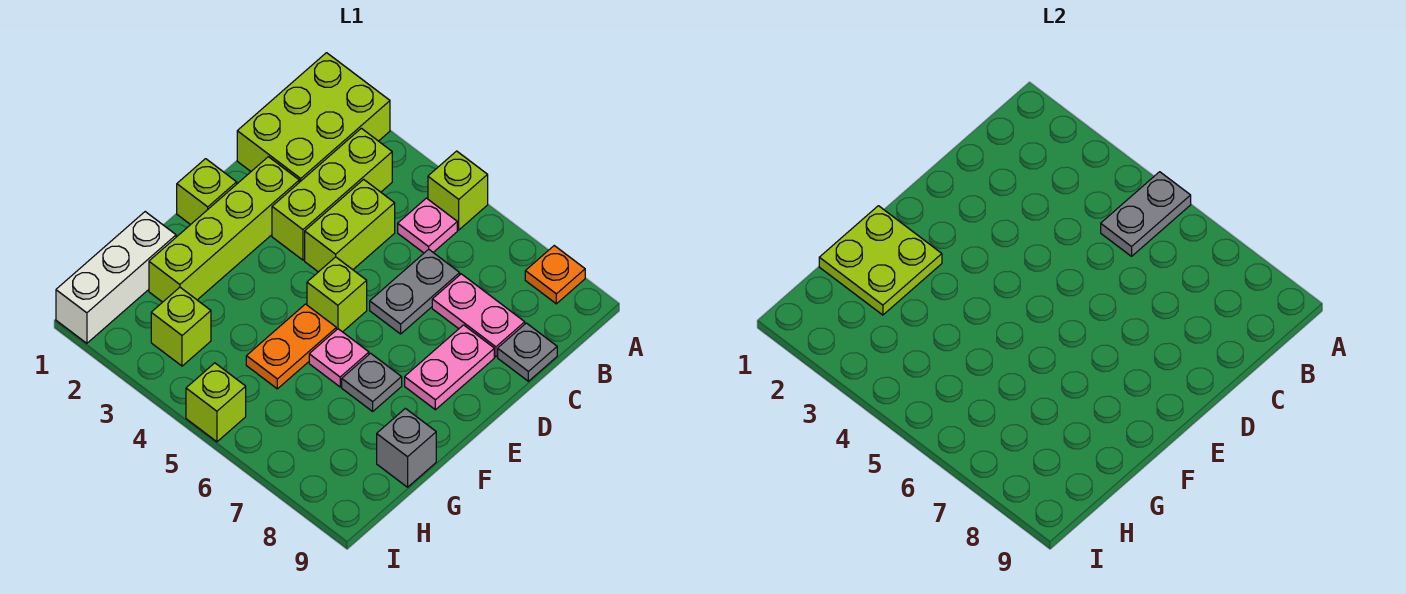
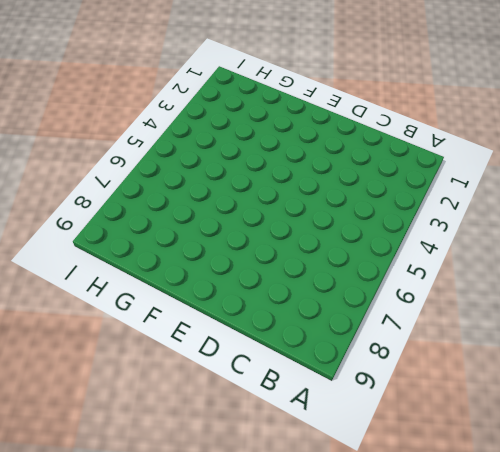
none -> lime brick A1:C2 level 1
none -> lime brick A5 level 1
none -> orange plate A8 level 1

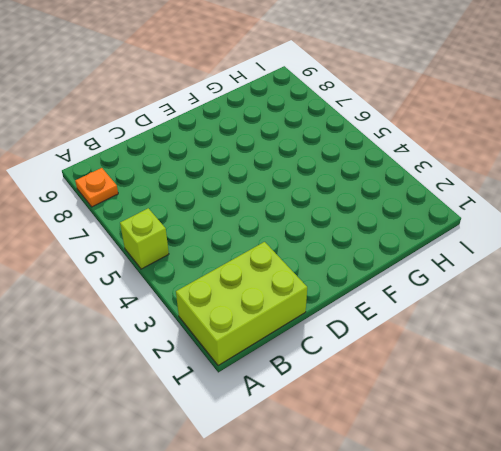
none -> lime brick B3:D3 level 1
none -> pink plate B5 level 1
none -> lime brick C4:D4 level 1

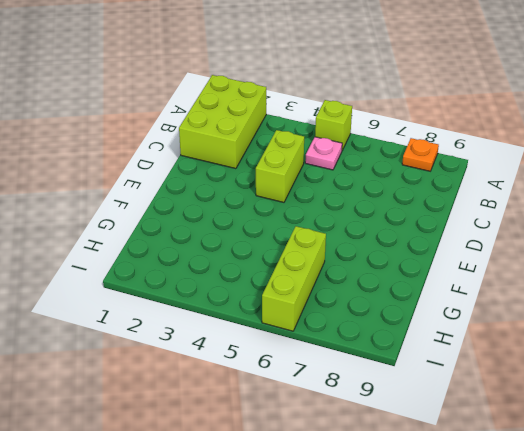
lime brick G6:I6 level 1 -> lime brick B3:D3 level 1
none -> grey plate C6:D6 level 1
none -> pink plate C7:C8 level 1
none -> grey plate C9 level 1

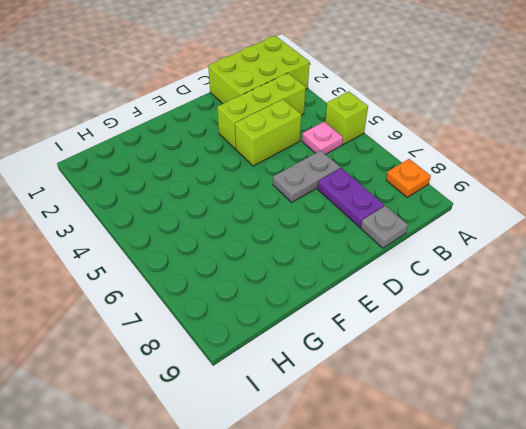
purple plate C7:C8 level 1 -> pink plate C7:C8 level 1
none -> lime brick D2:G2 level 1
none -> pink plate D8:E8 level 1
none -> lime brick E1 level 1

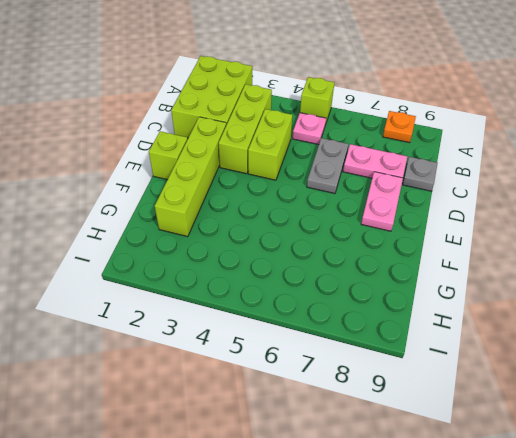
none -> lime brick E5 level 1
none -> orange plate F5:G5 level 1
none -> pink plate F6 level 1

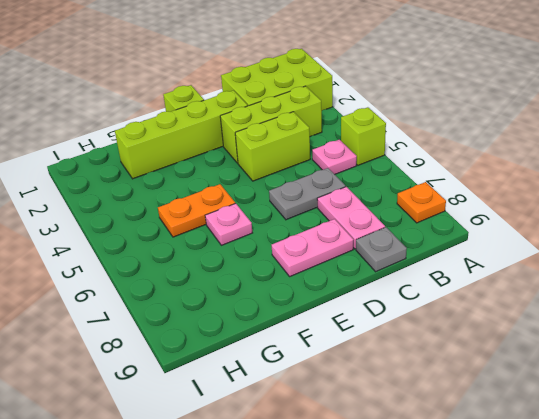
none -> lime brick E5 level 1
none -> grey plate F7 level 1
none -> white brick G1:I1 level 1

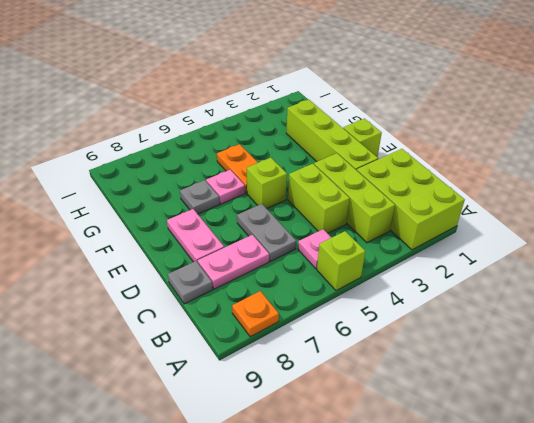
none -> white brick G1:I1 level 1
none -> grey brick G9 level 1
none -> lime brick H3 level 1

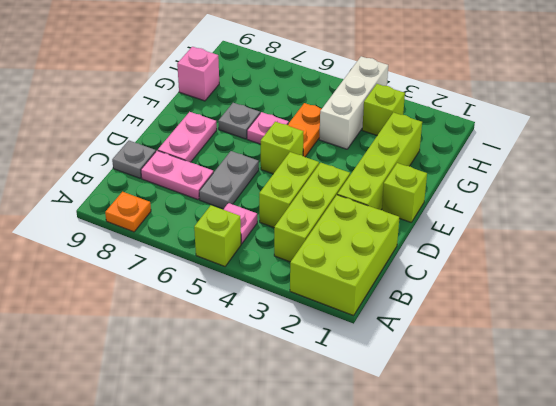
white brick G4:I4 level 1 -> white brick G1:I1 level 1
pink brick G9 level 1 -> grey brick G9 level 1
none -> lime brick I5 level 1
none -> grey plate A5:B5 level 2
none -> lime plate F1:G2 level 2

